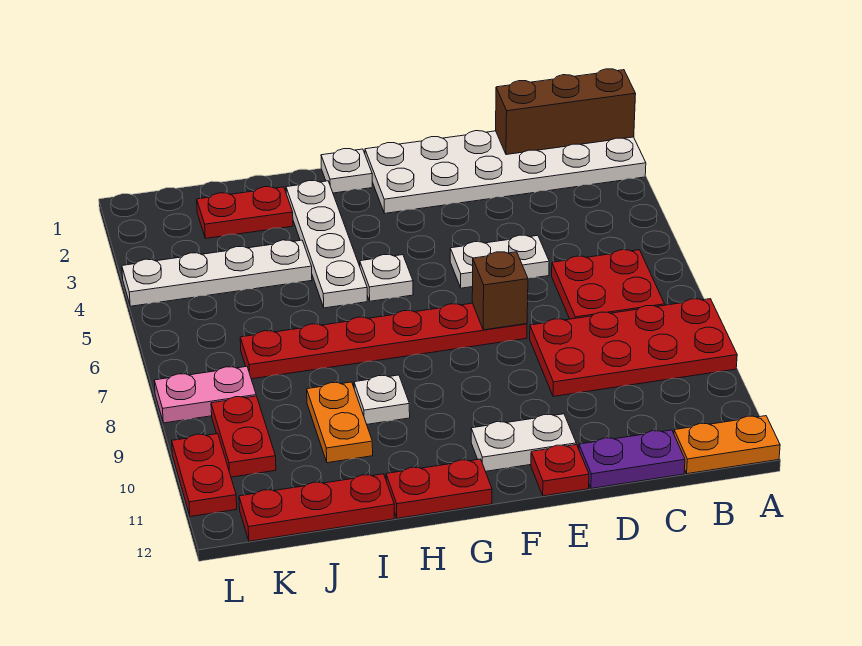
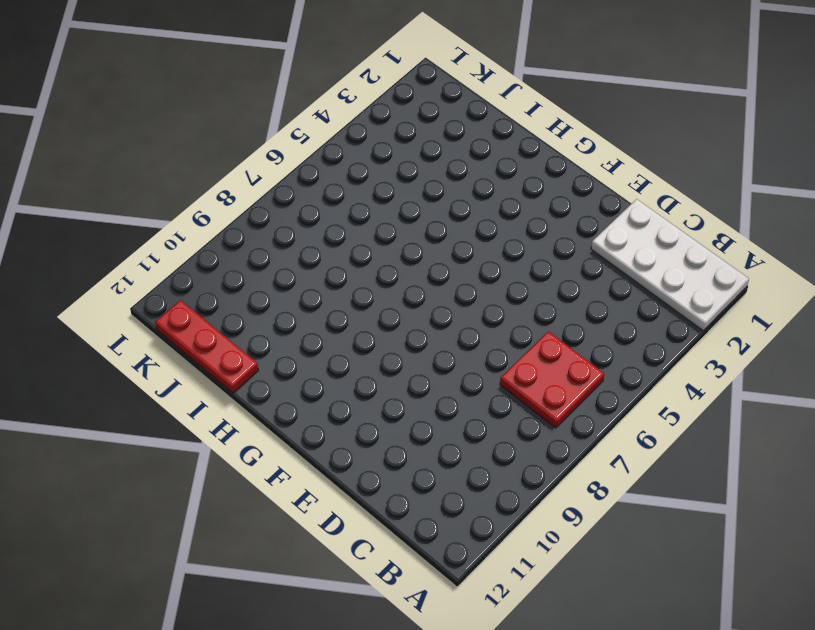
white plate A1:D2 level 1 -> white plate A1:F2 level 1
none -> red plate A8:D9 level 1
none -> orange plate A12:B12 level 1
none -> purple plate C12:D12 level 1

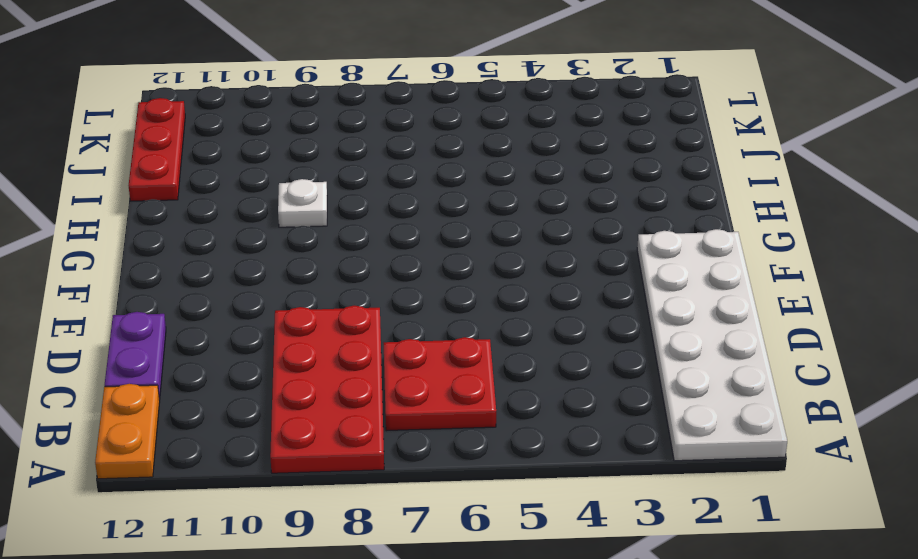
none -> white plate D5:E5 level 1
none -> red plate E7:J7 level 1
none -> white plate E11:F11 level 1

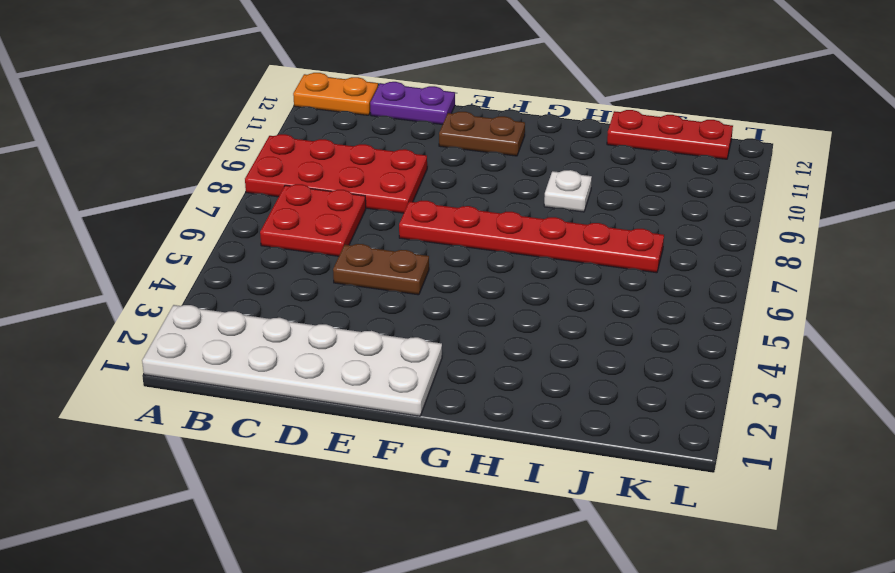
brown plate D5:E5 level 1 -> white plate D5:E5 level 1
brown plate E11:F11 level 1 -> white plate E11:F11 level 1
none -> red plate E12 level 1
none -> white plate G1 level 1
none -> white plate G5 level 1

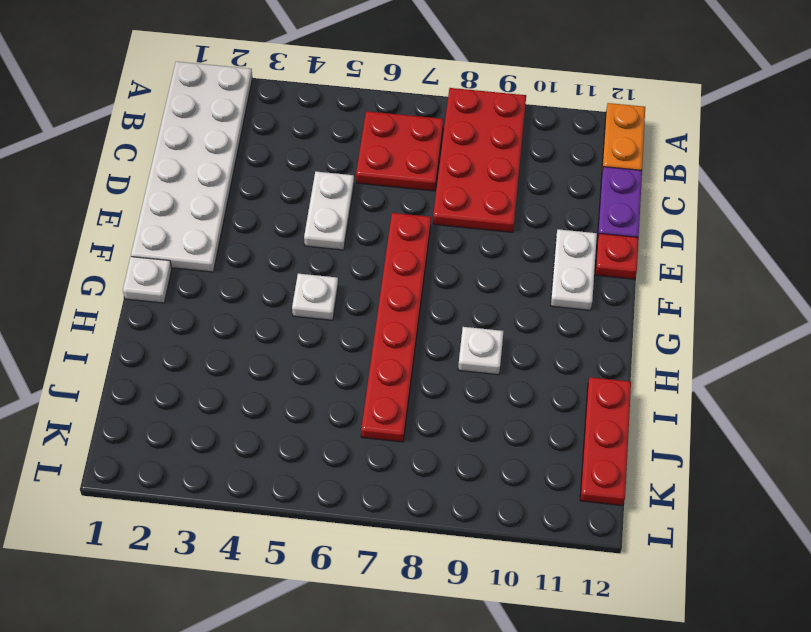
none -> red plate G12:H12 level 1
none -> white plate H2:H5 level 1
none -> red plate I2:J2 level 1

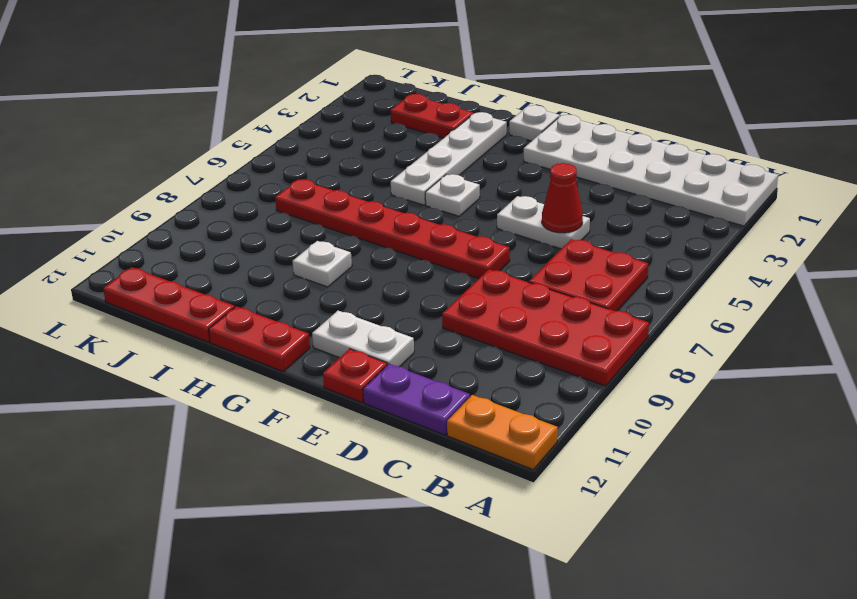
red cone D5 level 2 -> none
none -> white plate I4:L4 level 1
none -> orange plate I9:I10 level 1
none -> pink plate K8:L8 level 1

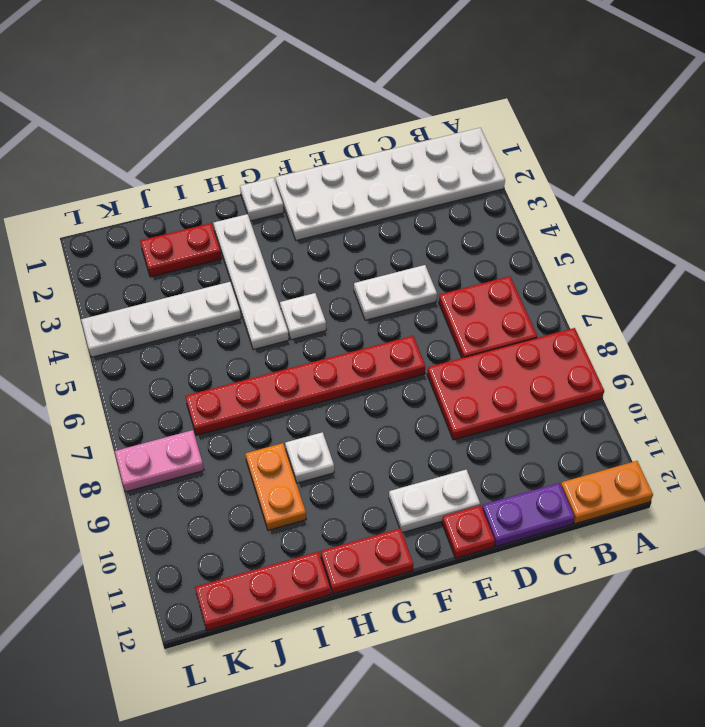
none -> red plate K9:K10 level 1
none -> red plate L10:L11 level 1
none -> brown brick A1:C1 level 2

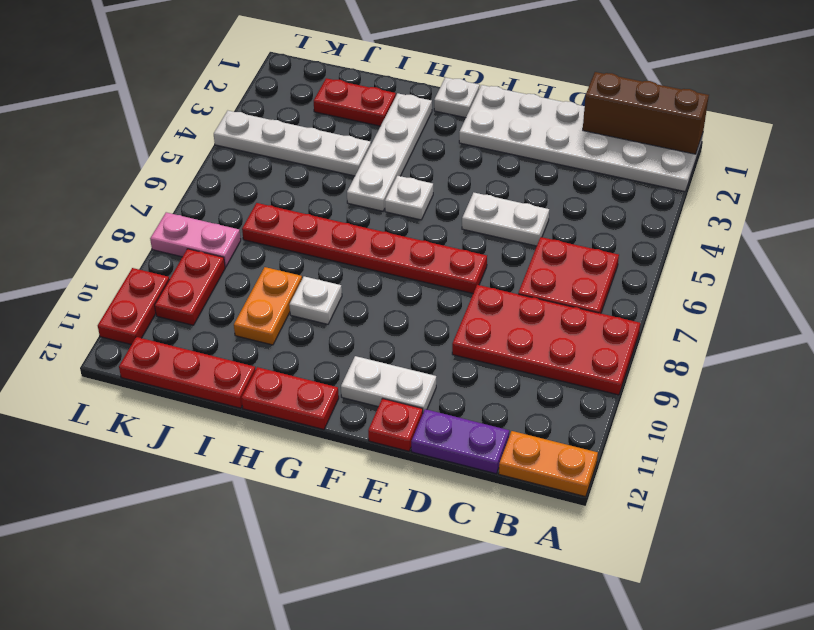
none -> brown brick E7 level 2

